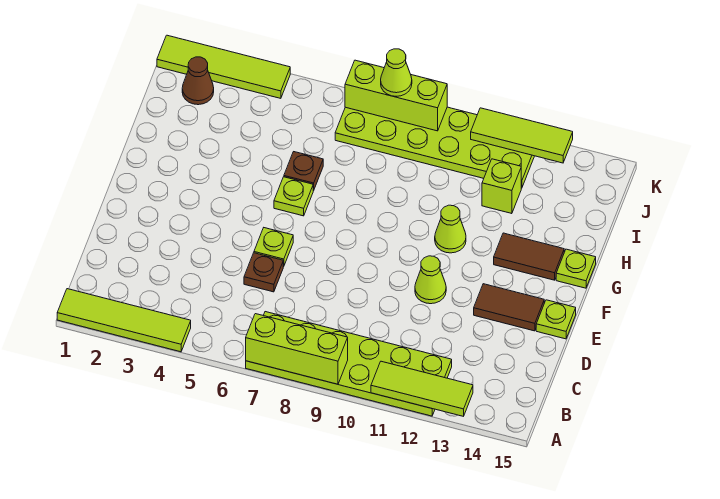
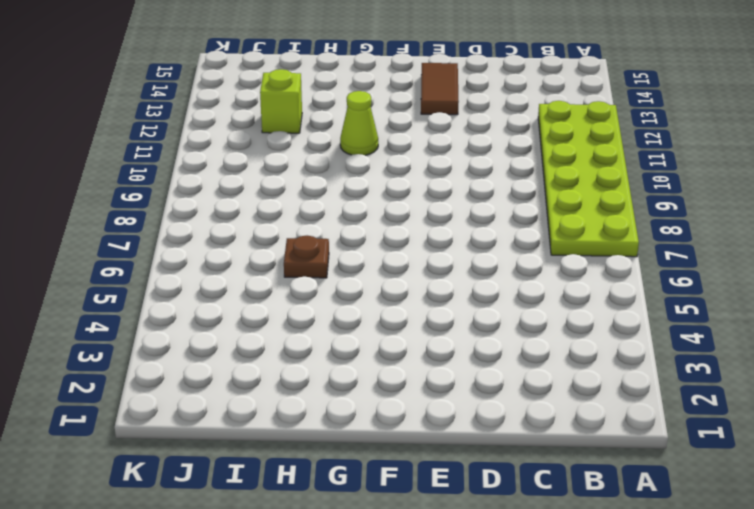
none -> lime tile A1:A4 level 1
none -> brown plate D6 level 1
none -> lime plate E6 level 1

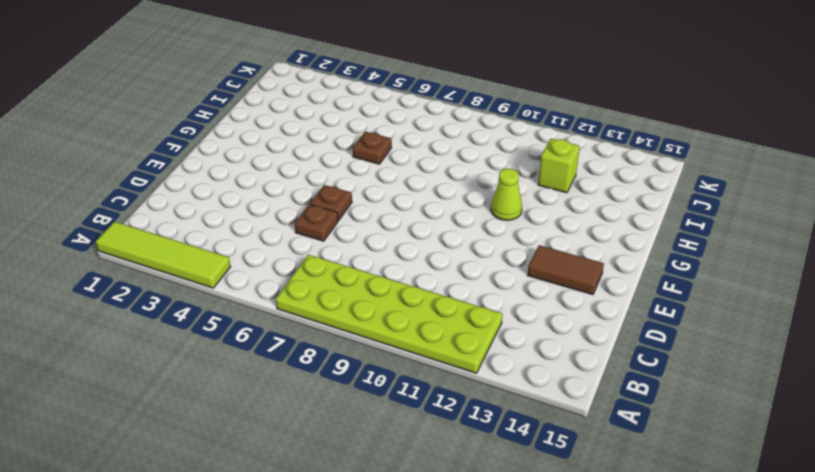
brown plate E6 level 1 -> lime plate E6 level 1
none -> lime cone E11 level 1
none -> lime plate E15 level 1
none -> lime plate G6 level 1

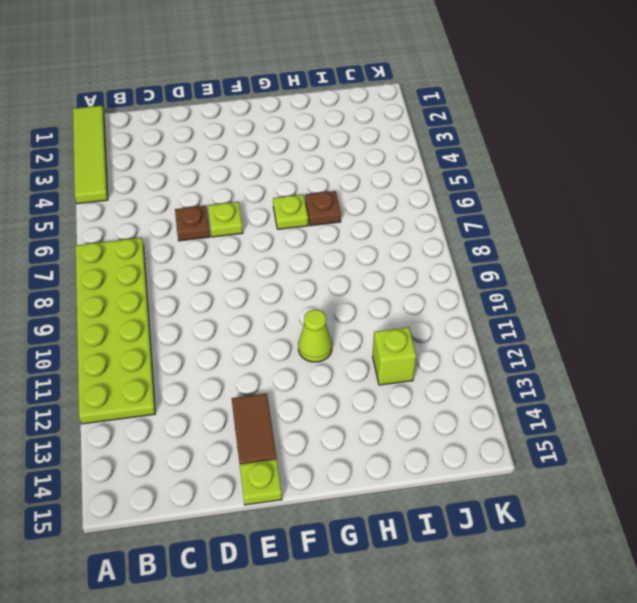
none -> lime cone E11 level 1
none -> brown tile G13:G14 level 1
none -> lime plate G15 level 1

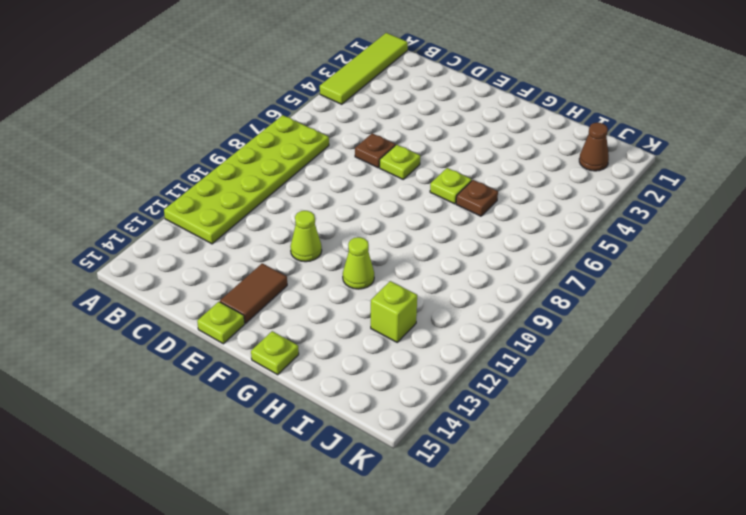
none -> brown tile G13:G14 level 1
none -> lime plate J7:K12 level 1
none -> lime tile K1:K4 level 1

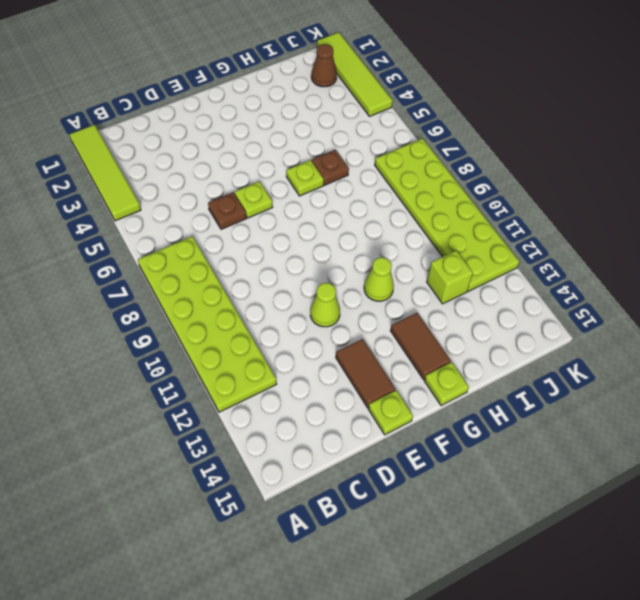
none -> lime brick A7:A9 level 2
none -> lime tile A11:A13 level 2
none -> lime brick K7:K9 level 2

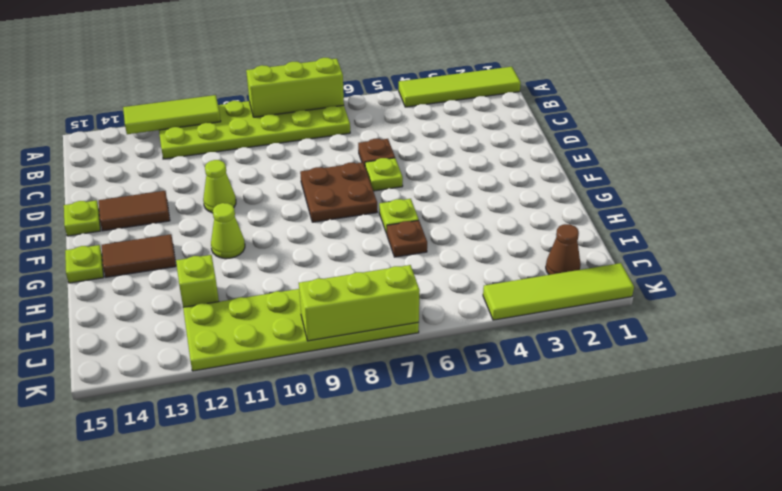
brown plate E7:F8 level 1 -> none
none -> lime tile K11:K13 level 2
none -> lime cone K8 level 3

